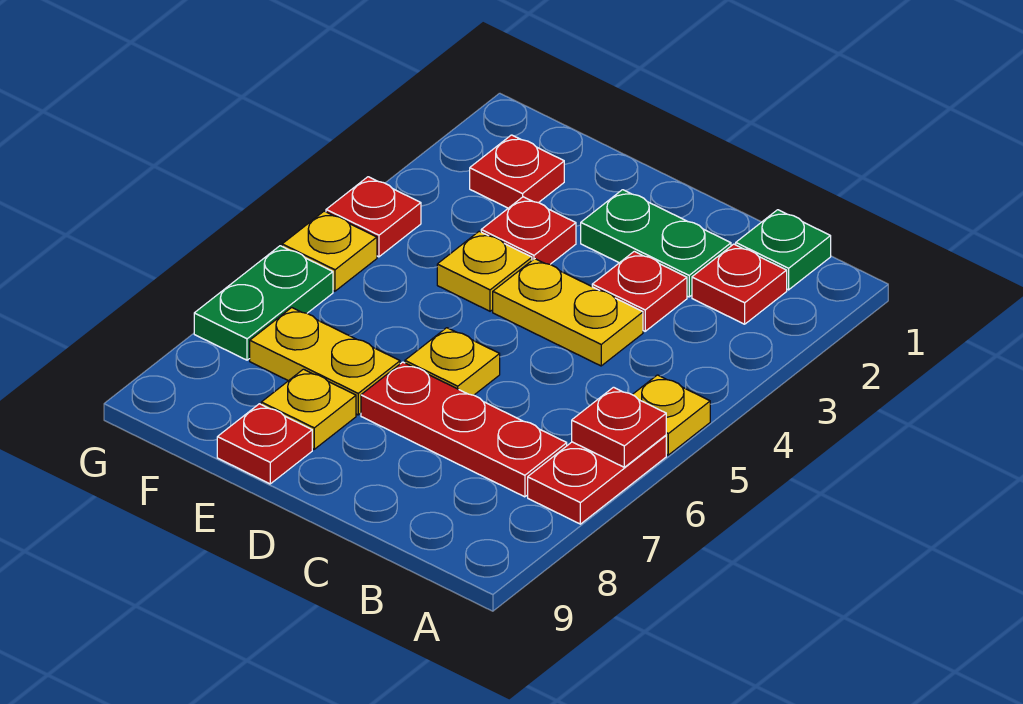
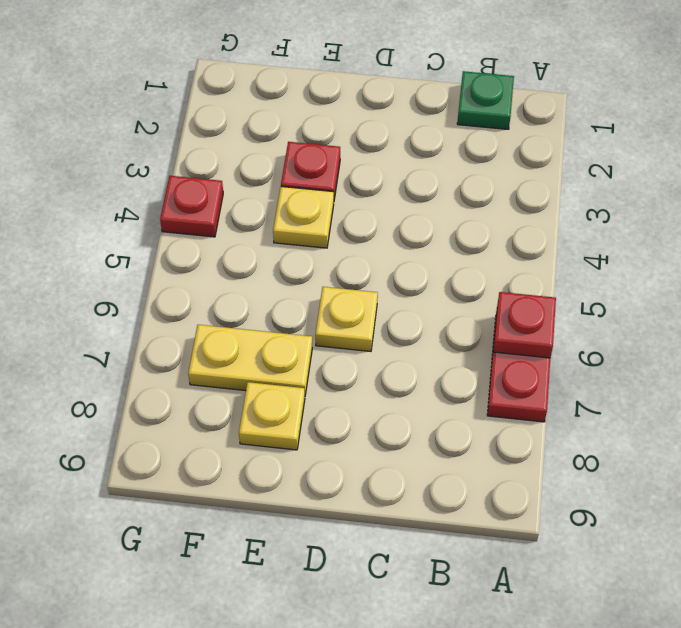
none -> yellow plate A5 level 1
none -> red plate B2 level 1
none -> red plate B7:D7 level 1

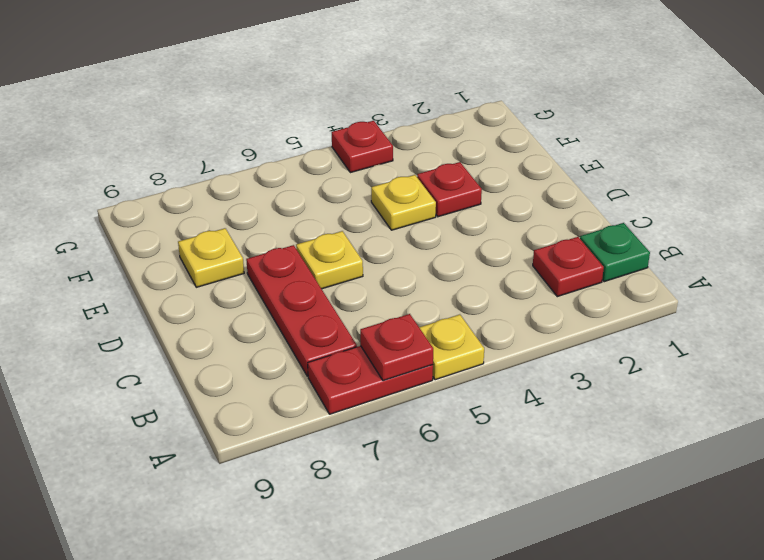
none -> green plate C2:D2 level 1
none -> red plate C3 level 1
none -> yellow plate C4:D4 level 1

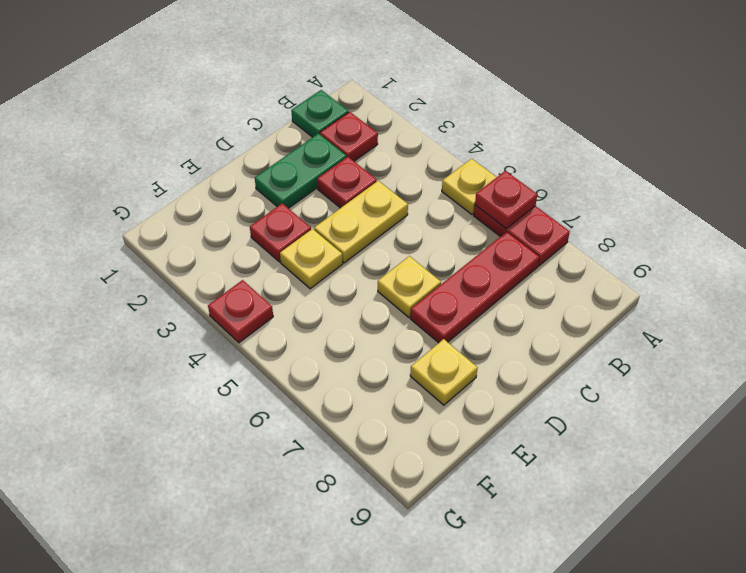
none -> yellow plate E7:F7 level 1
none -> red plate E9 level 1
none -> red plate F2 level 1

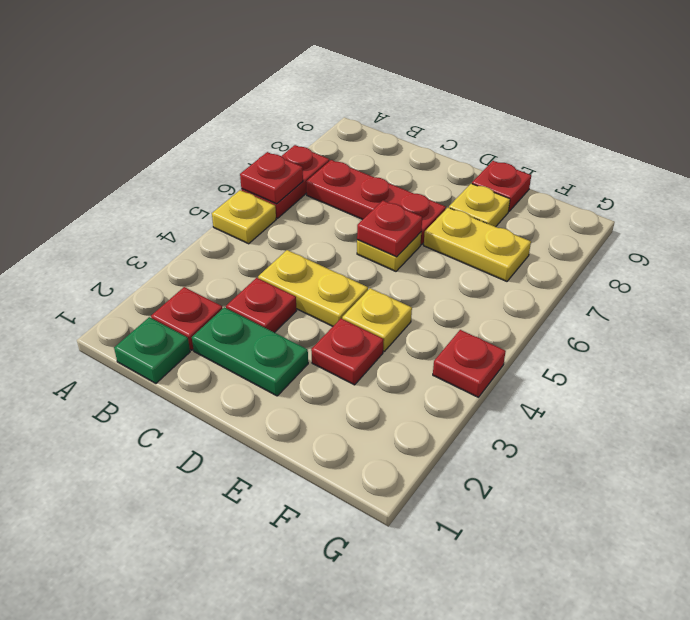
red plate D6 level 2 -> red plate F2 level 1
none -> yellow plate G5 level 1
none -> green plate G6:G7 level 1

